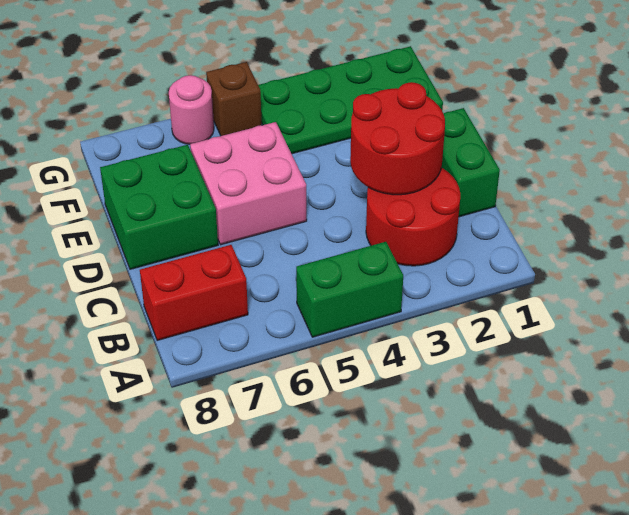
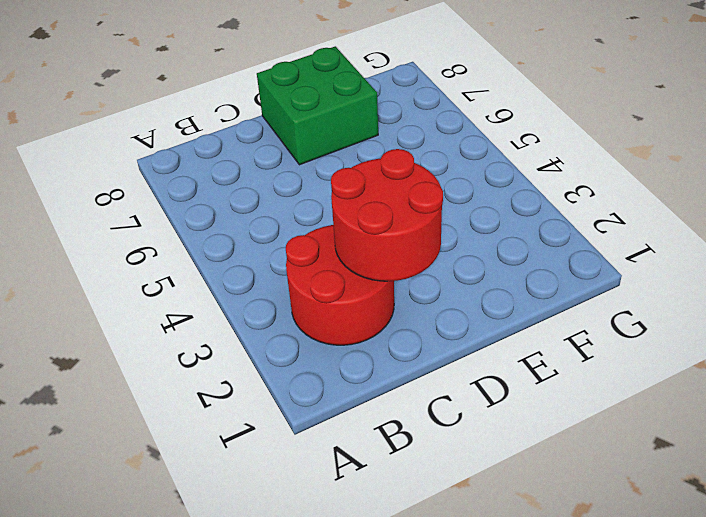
none -> green brick A4:A5 level 1
none -> red brick B7:B8 level 1

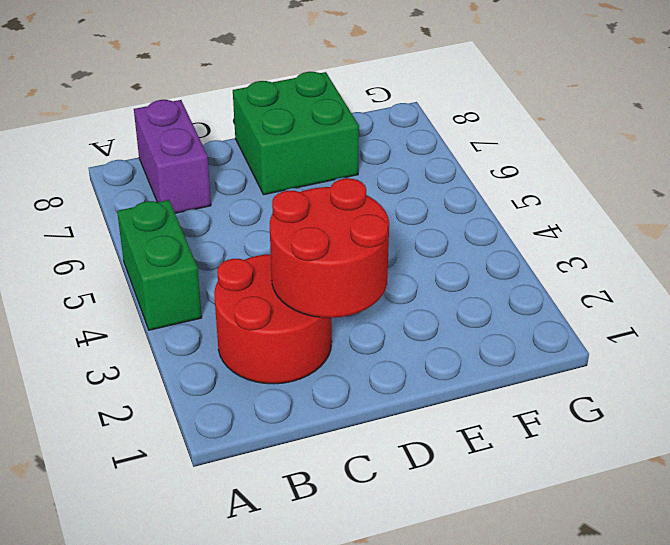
purple brick B7:B8 level 1 -> red brick B7:B8 level 1
none -> green brick C1:D1 level 1
none -> pink brick D5:E6 level 1

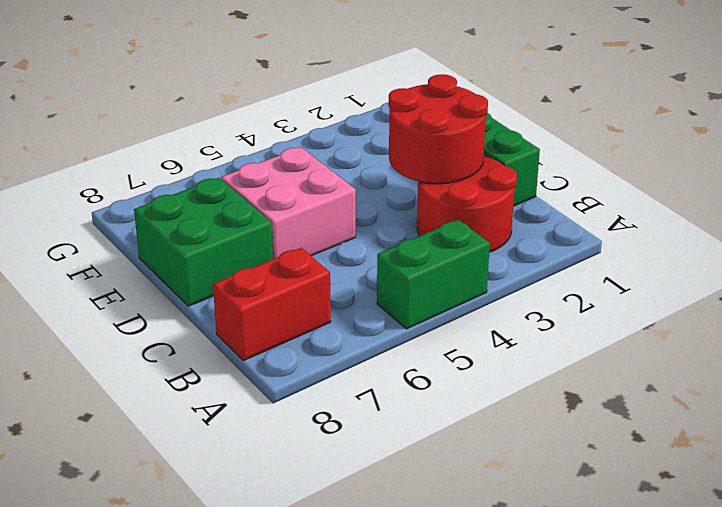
none -> green plate F1:G4 level 1
none -> brown brick G5 level 1

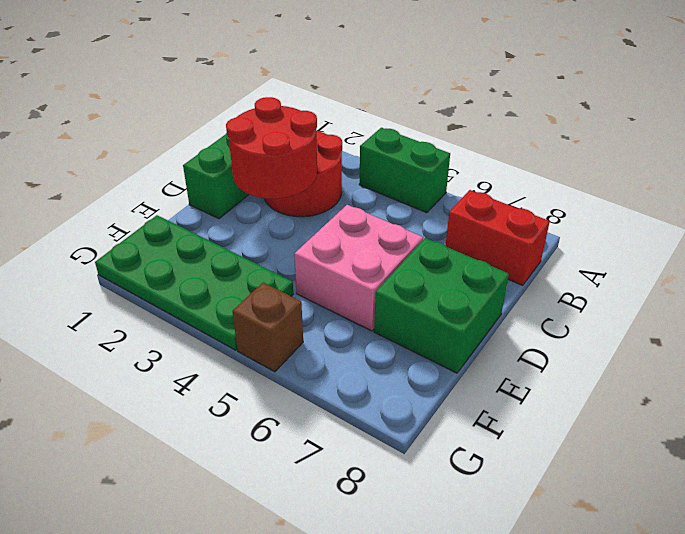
none -> pink round brick G6 level 1

